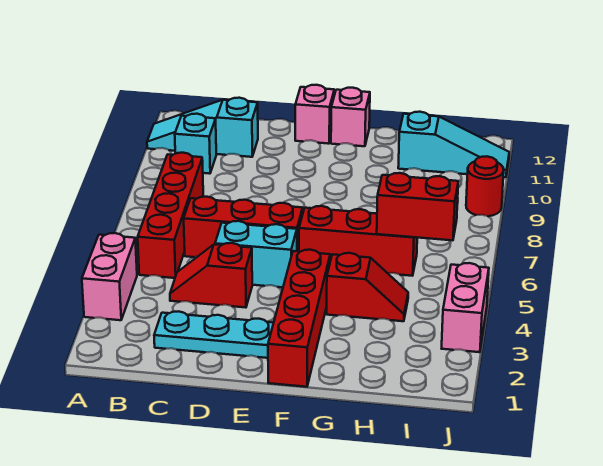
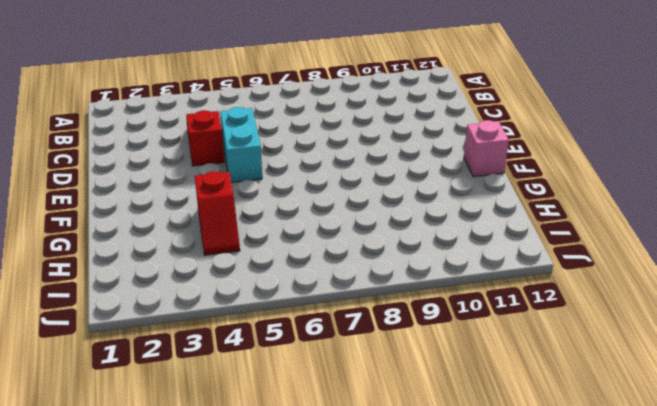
none -> pink brick A3:A4 level 1
none -> cyan slope A11:C11 level 1 top C
none -> red brick B5:B8 level 1

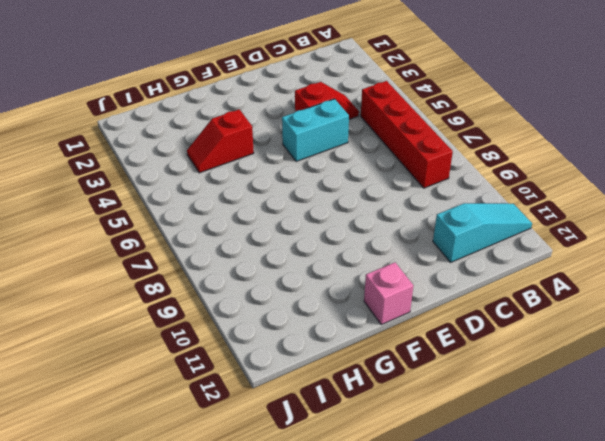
none -> pink brick A3:A4 level 1
none -> cyan brick B10 level 1
none -> cyan plate C2:E2 level 1

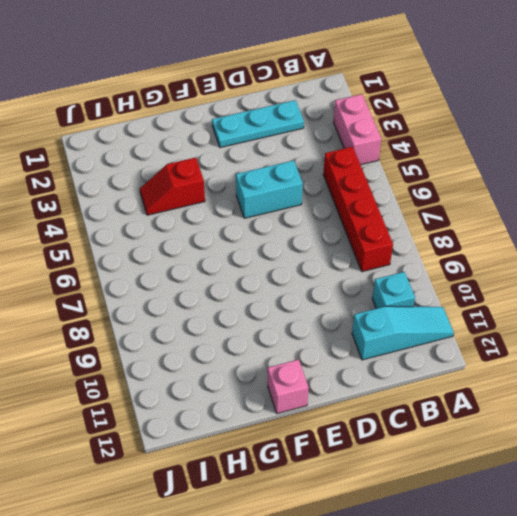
none -> red slope C4:D4 level 1 top D
none -> red brick C6:E6 level 1
none -> pink brick E12 level 1

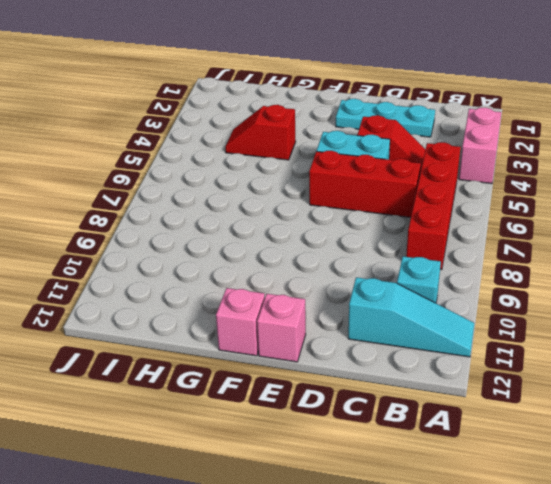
none -> red brick F1:F4 level 1
none -> red brick F6:H6 level 1
none -> cyan slope H11:J11 level 1 top H

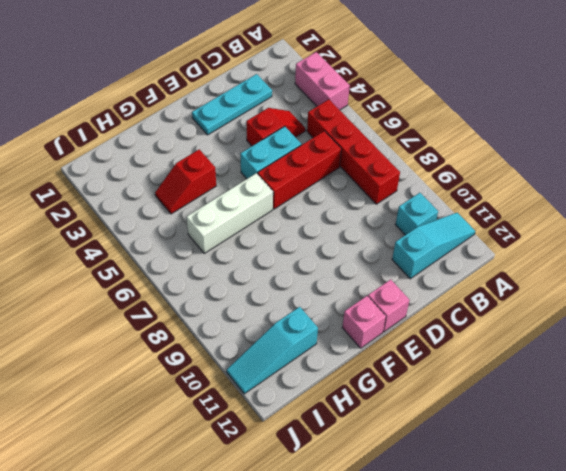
white brick F6:H6 level 1 -> red brick F6:H6 level 1
none -> red brick F1:F4 level 1
none -> pink brick J3:J4 level 1
none -> red round brick J9 level 1

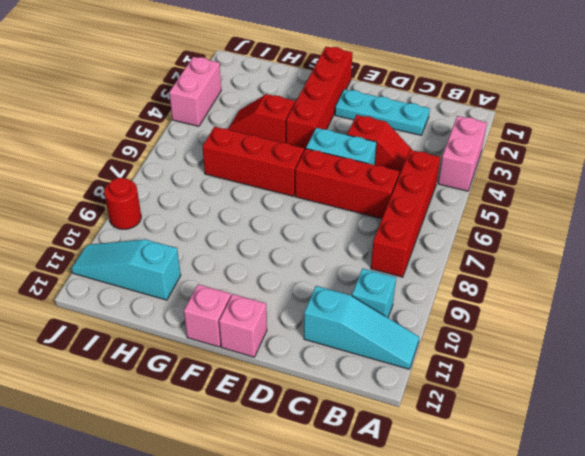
none -> red brick H6:I6 level 2

